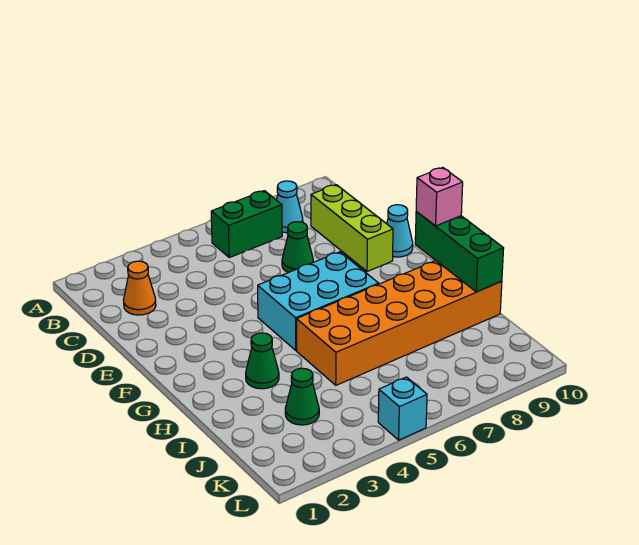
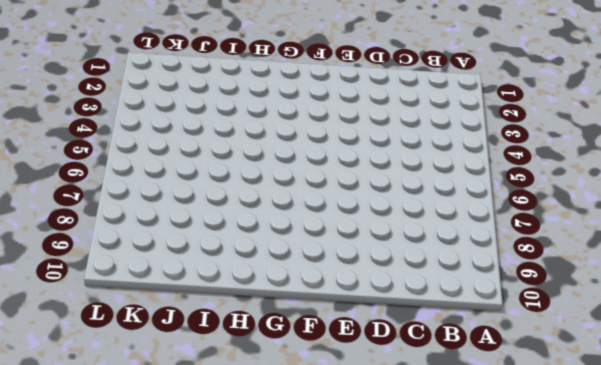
none -> green brick B6:B7 level 1
none -> cyan cone B8 level 1
none -> orange cone C2 level 1

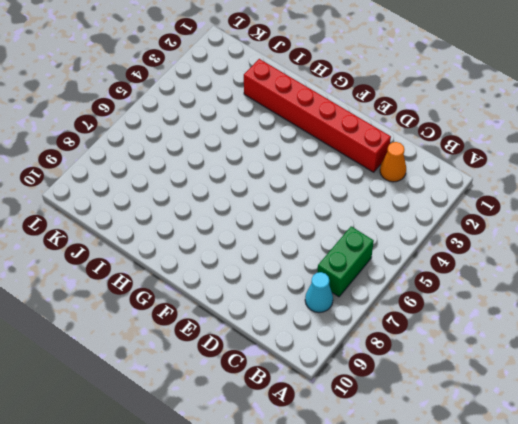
red brick D2:I2 level 1 -> none
none -> lime brick C9:E9 level 1
none -> green cone D7 level 1
none -> cyan cone E10 level 1

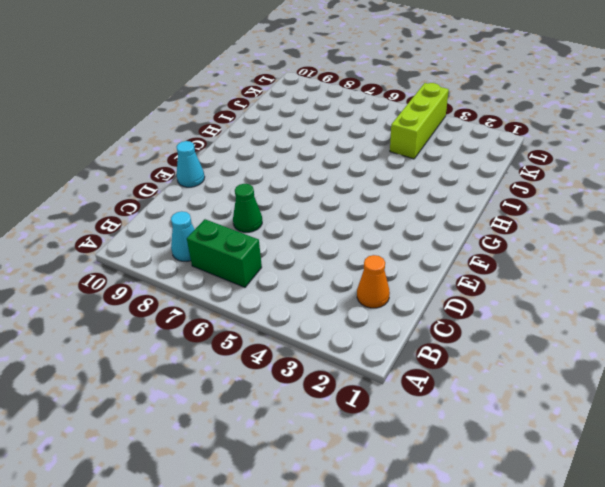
lime brick J4:L4 level 1 -> lime brick C9:E9 level 1
none -> cyan brick F5:G7 level 1
none -> green cone H3 level 1
none -> orange brick H5:I10 level 1

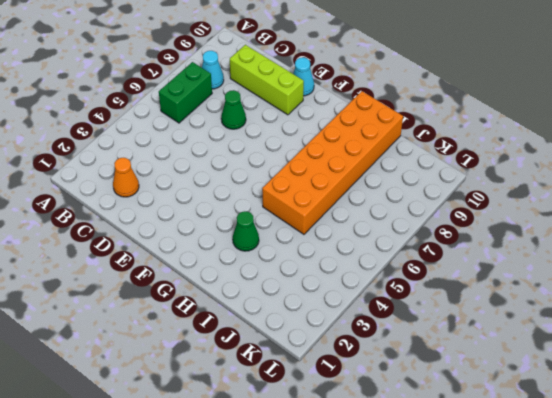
none -> cyan brick F5:G7 level 1
none -> green cone J3 level 1
none -> cyan brick L5 level 1

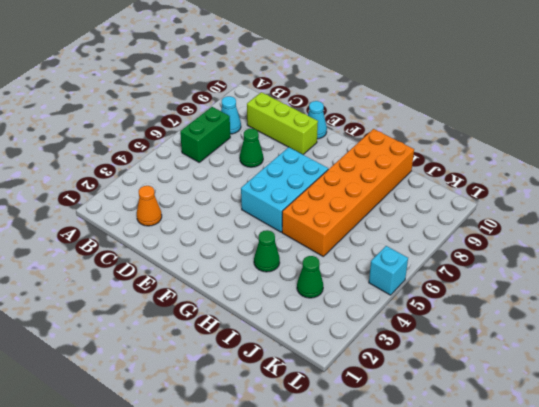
none -> green brick G10:I10 level 2
none -> pink brick G10 level 3

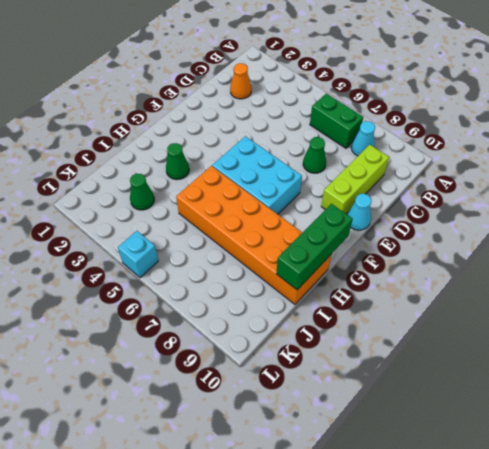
none -> pink brick G10 level 3

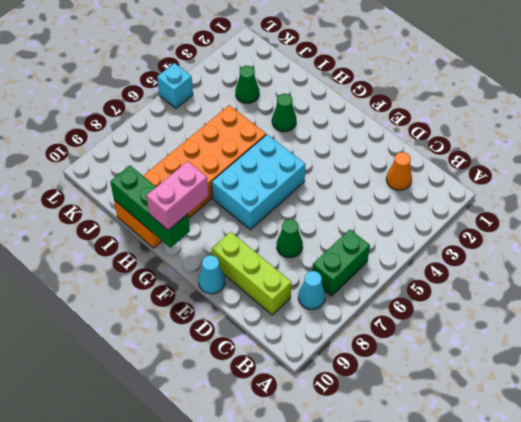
pink brick G9:G10 level 3 -> pink brick G10 level 3

